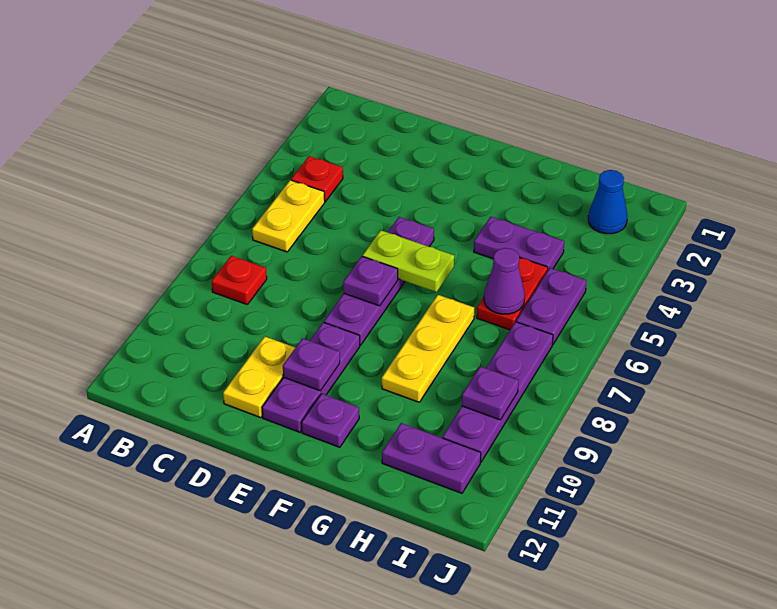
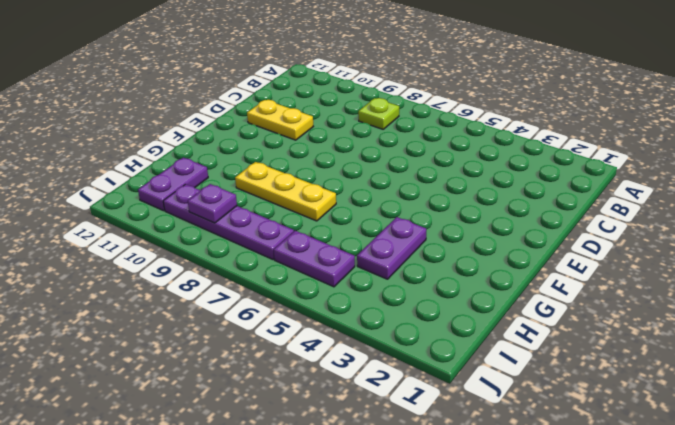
lime plate B8 level 1 -> red plate B8 level 1
none -> red plate B4 level 1
none -> yellow plate B5:B6 level 1
none -> purple plate E5:E8 level 1

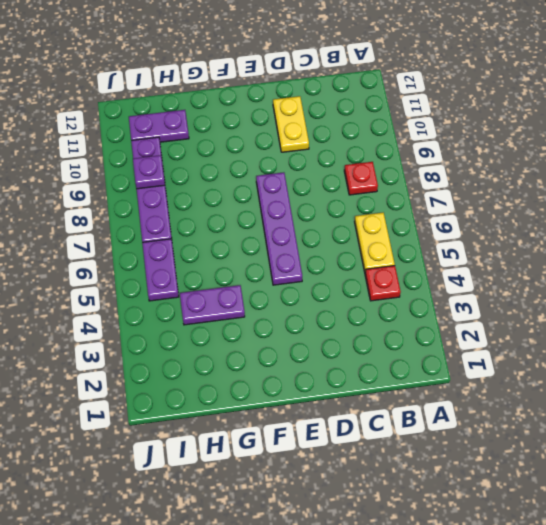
none -> purple plate E9:E11 level 1
none -> purple plate F11 level 1
none -> yellow plate G7:G9 level 1

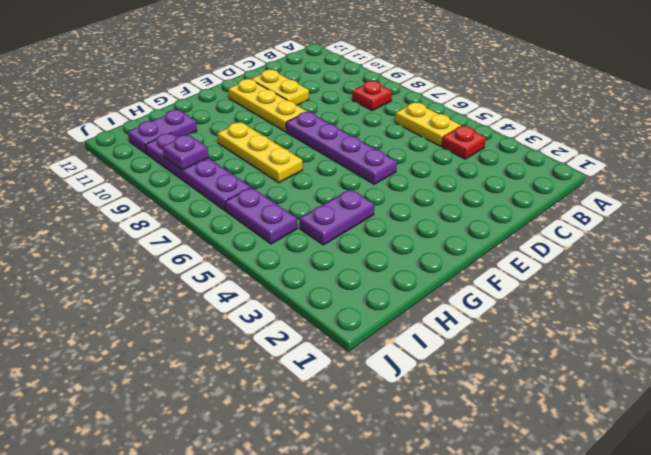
yellow plate E9:E11 level 1 -> purple plate E9:E11 level 1
none -> purple plate F11 level 1
none -> red plate H5:H6 level 1
none -> blue cone I2 level 1

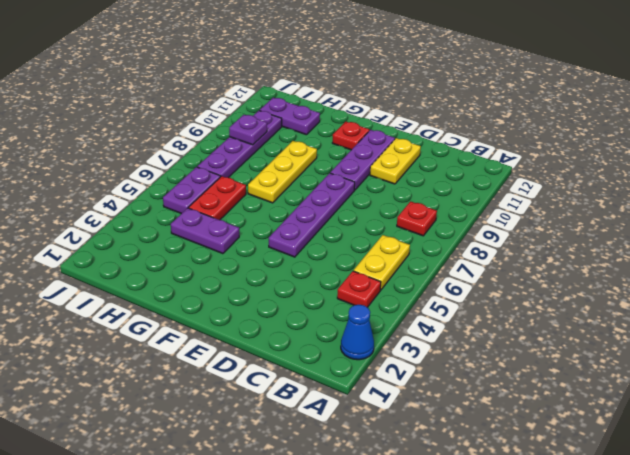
blue cone A2 level 1 -> blue cone I2 level 1
red plate F11 level 1 -> purple plate F11 level 1
none -> lime plate E6:F6 level 2
none -> purple plate E7 level 2
none -> purple plate E10 level 2

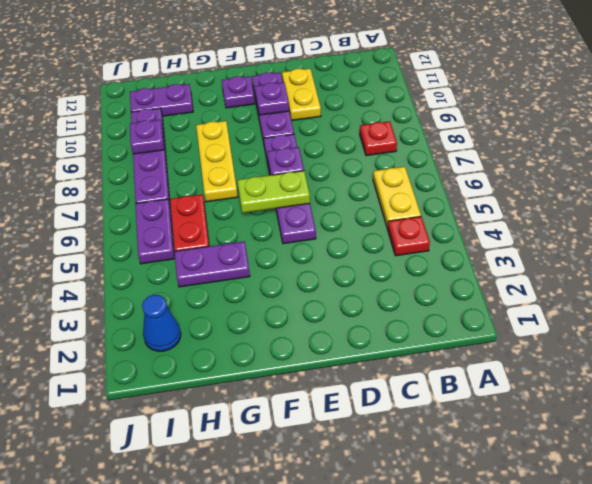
none -> purple cone H6 level 2

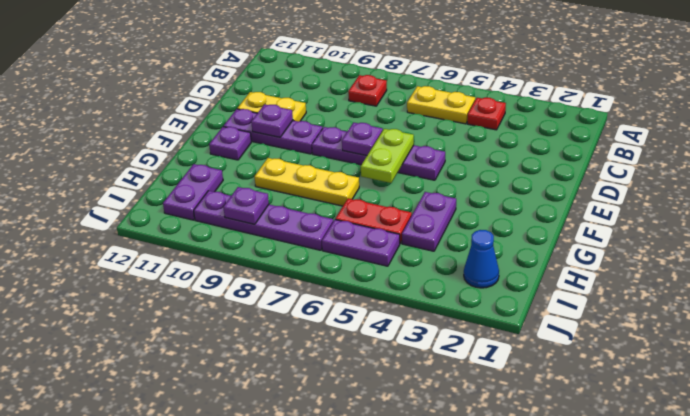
none -> purple cone H6 level 2

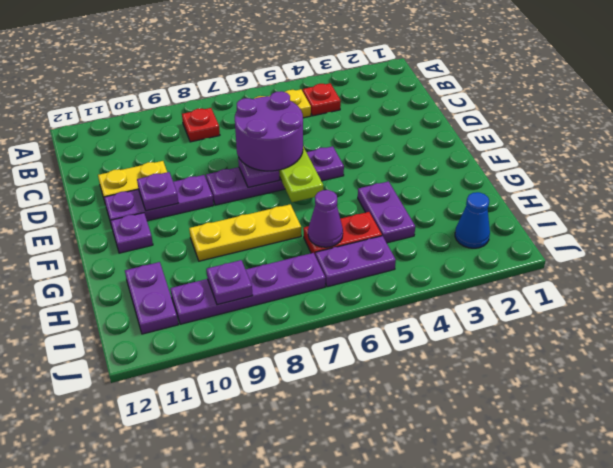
purple round brick D6:E7 level 3 -> none

